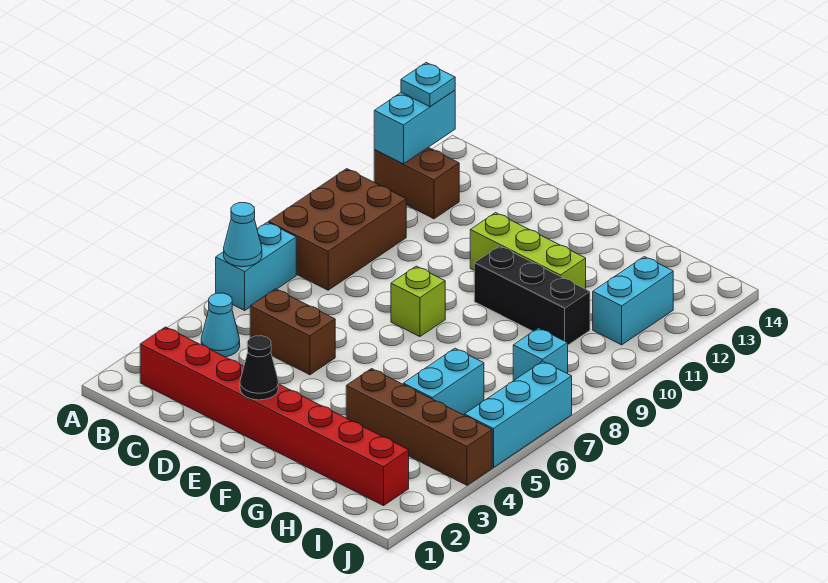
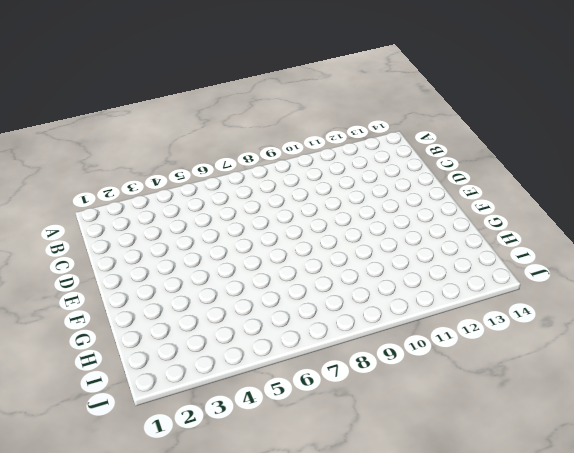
none -> cyan brick A6:A7 level 1
none -> brown brick A8:B10 level 1
none -> brown brick A12:B12 level 1

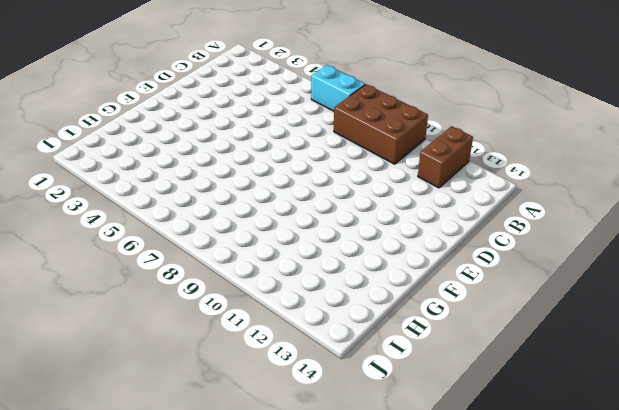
none -> red brick B2:I2 level 1
none -> cyan cone B4 level 1
none -> brown brick C5:D5 level 1

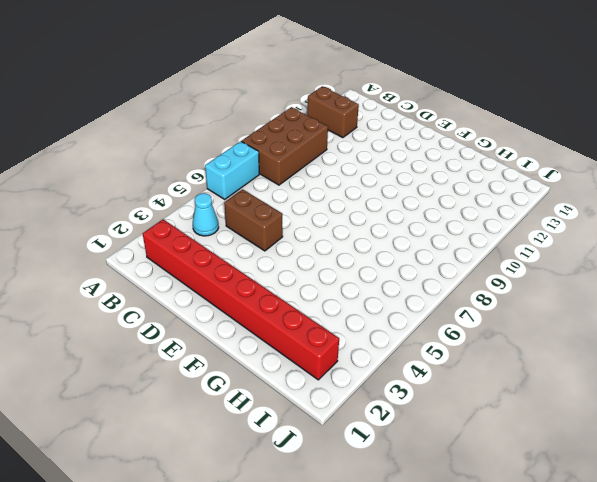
none -> lime brick E8 level 1
none -> lime brick E11:G11 level 1
none -> black brick F10:H10 level 1

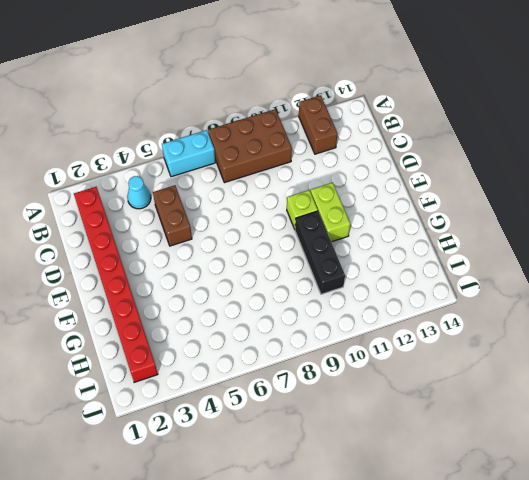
lime brick E10 level 1 -> lime brick E8 level 1
lime brick E11:F11 level 1 -> lime brick E11:G11 level 1
none -> brown brick G4:J4 level 1
none -> cyan brick H5:H6 level 1
none -> cyan brick I8 level 1

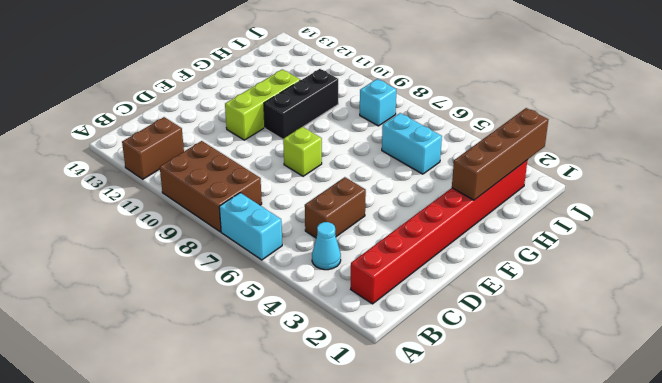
brown brick G2:J2 level 2 -> brown brick G4:J4 level 1
none -> cyan brick I11:I12 level 1
none -> cyan brick J5:J7 level 1
none -> cyan cone A6 level 2

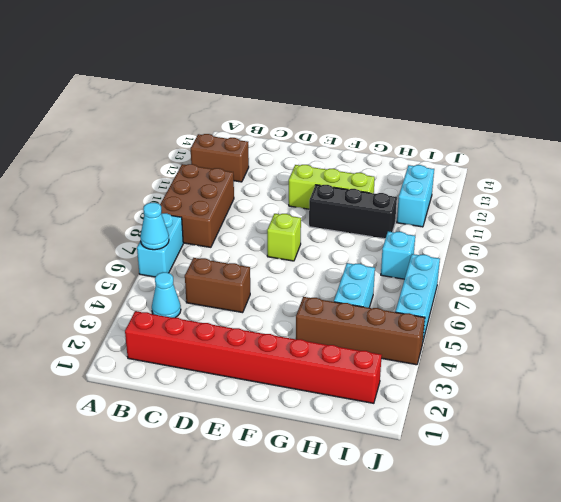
none -> cyan brick A12:A13 level 2
none -> black cone E2 level 2
none -> cyan plate A13 level 3

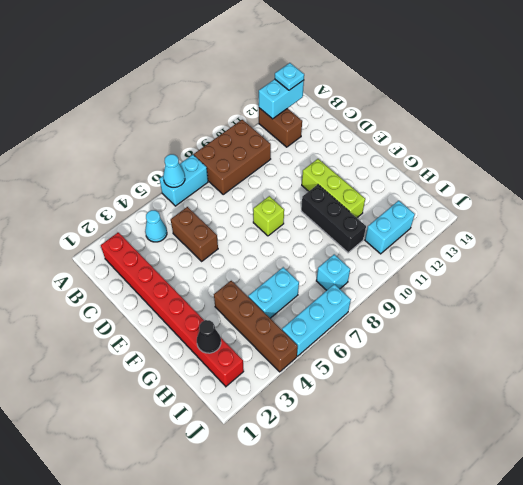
black cone H2 level 2 -> black cone E2 level 2

